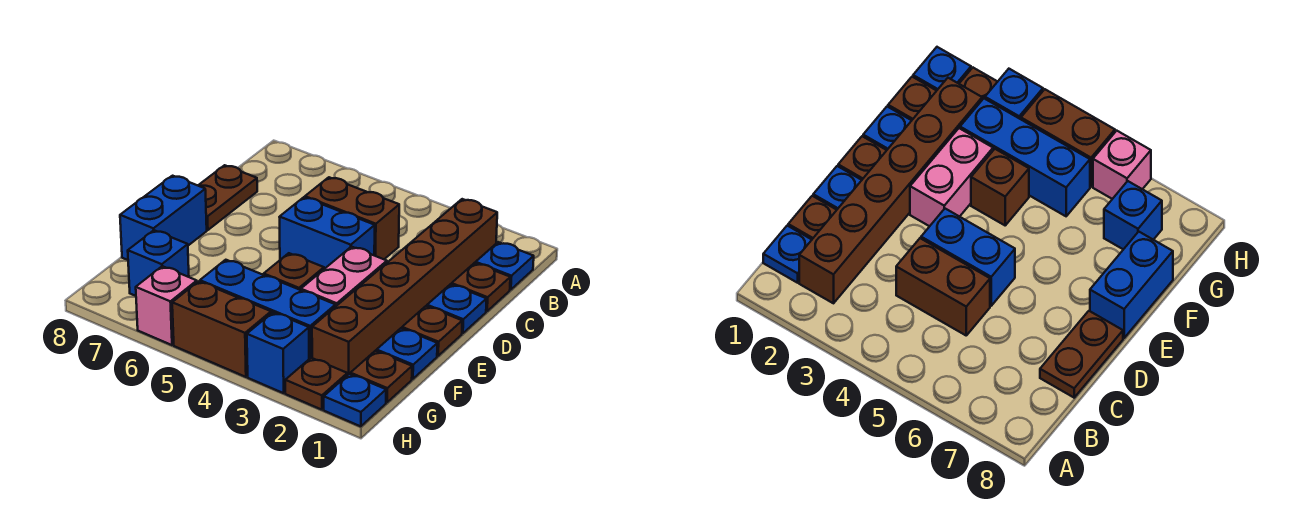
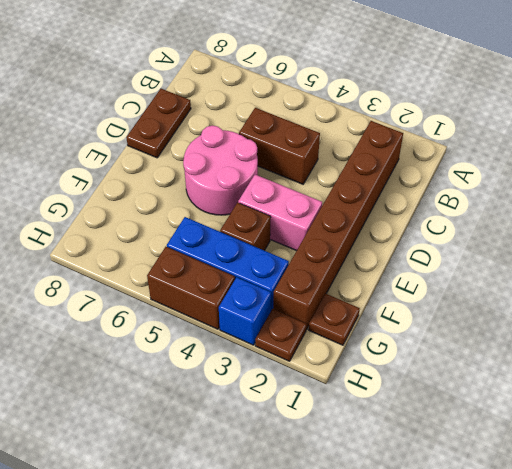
pink round brick D5:E6 level 1 -> blue brick D4:D5 level 1
pink brick E3:E4 level 1 -> pink brick E3:F3 level 1
none -> blue plate B1 level 1
none -> brown plate C1 level 1
none -> blue plate D1 level 1

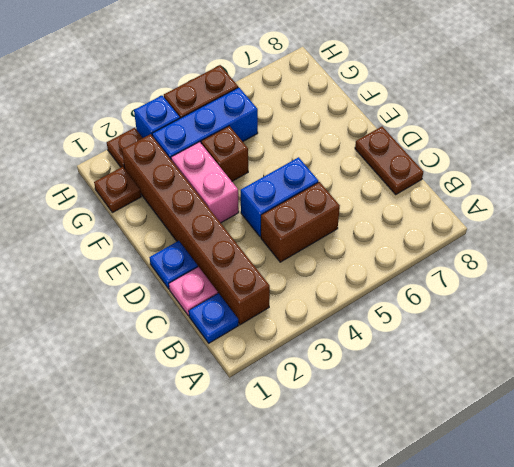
pink plate C1 level 1 -> brown plate C1 level 1
none -> brown plate E1 level 1
none -> blue brick E8:F8 level 1
none -> blue plate F1 level 1

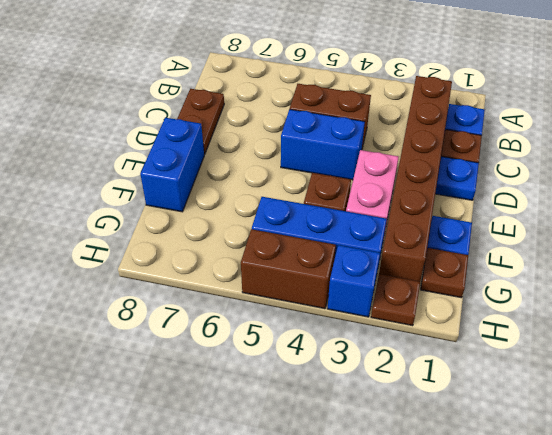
none -> brown plate E1 level 1
none -> blue brick G7 level 1
none -> blue plate H1 level 1

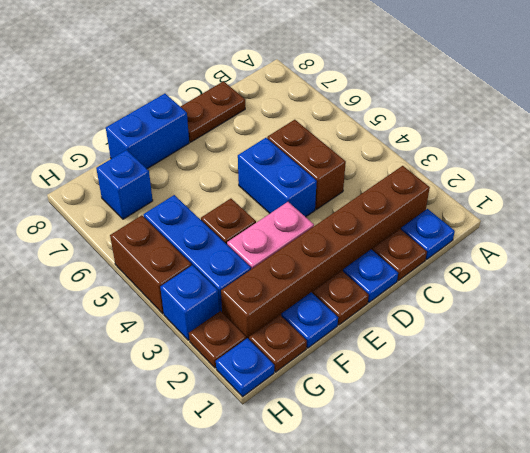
none -> pink brick H6 level 1

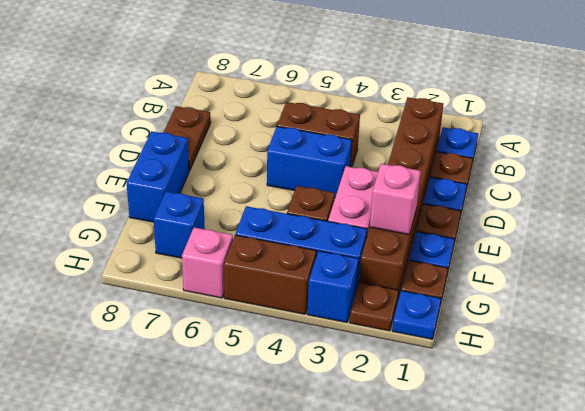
pink brick F2 level 2 -> none

